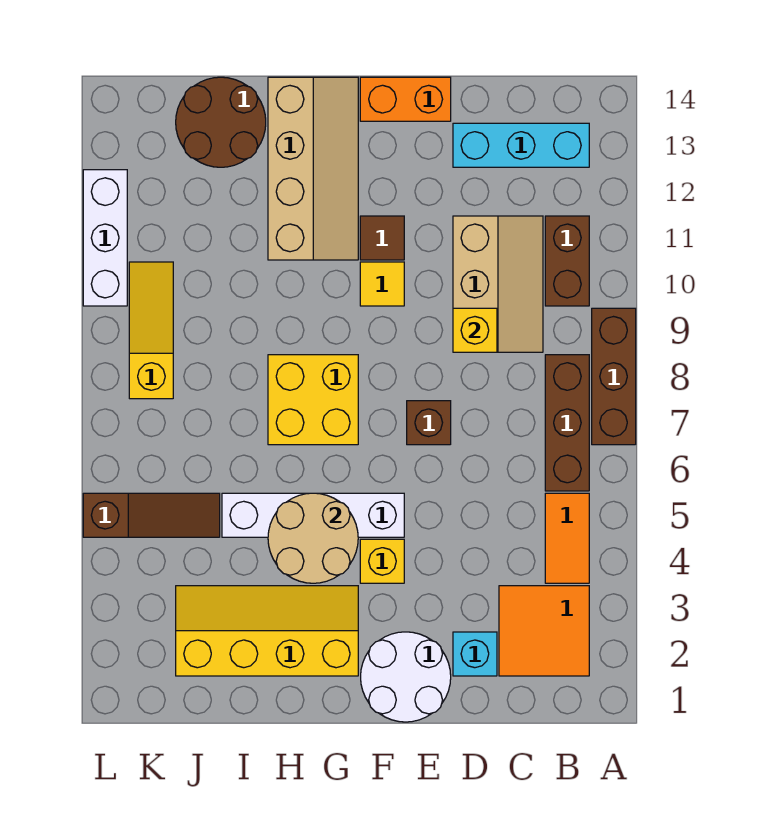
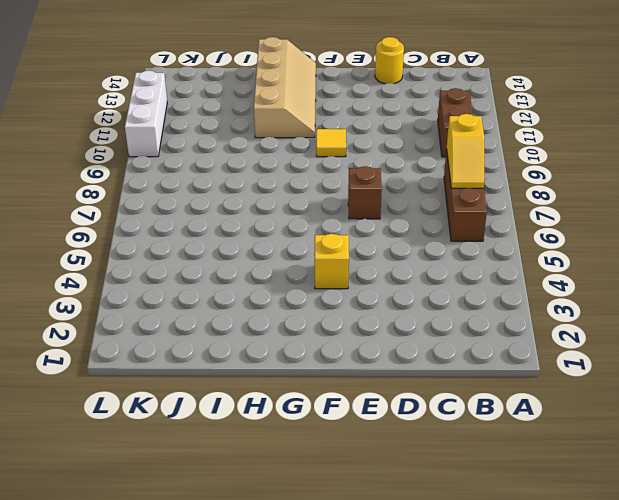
yellow slope B7:B8 level 2 top 8 -> none
yellow round brick D14 level 1 -> none
none -> brown brick A7:A9 level 1
none -> orange tile B2:C3 level 1
none -> orange tile B4:B5 level 1

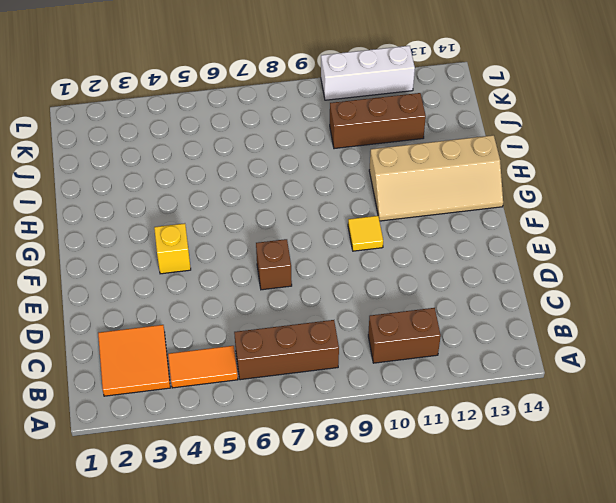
brown brick J10:J12 level 1 -> brown brick A7:A9 level 1
none -> cyan brick B13:D13 level 1
none -> tan slope C9:D11 level 1 top D
none -> cyan brick D2 level 1

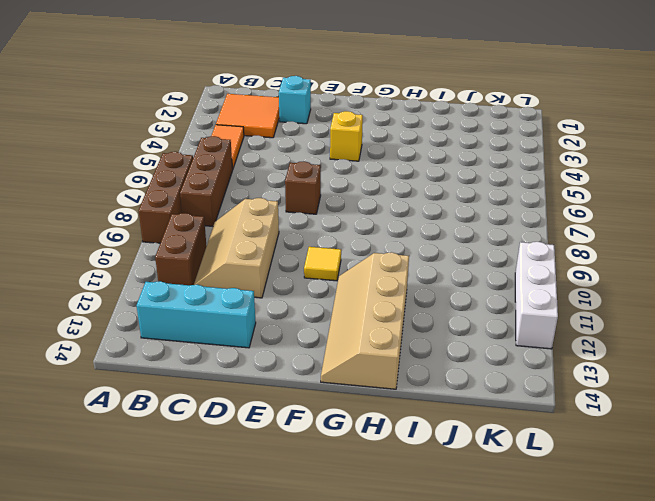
none -> white round brick E1:F2 level 1
none -> orange brick E14:F14 level 1
none -> white brick F5:I5 level 1

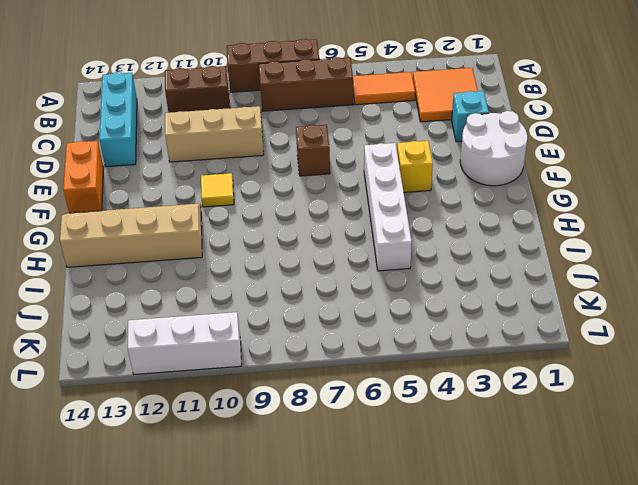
none -> brown tile F11 level 1
none -> yellow slope G2:J3 level 1 top 2
none -> yellow brick G7:H8 level 1

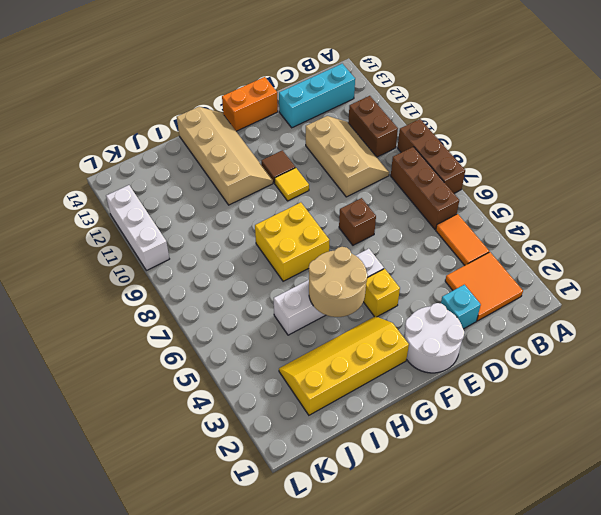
none -> brown round brick I13:J14 level 1
none -> brown slope J5:L5 level 1 top L
none -> yellow slope K8:K10 level 1 top 8

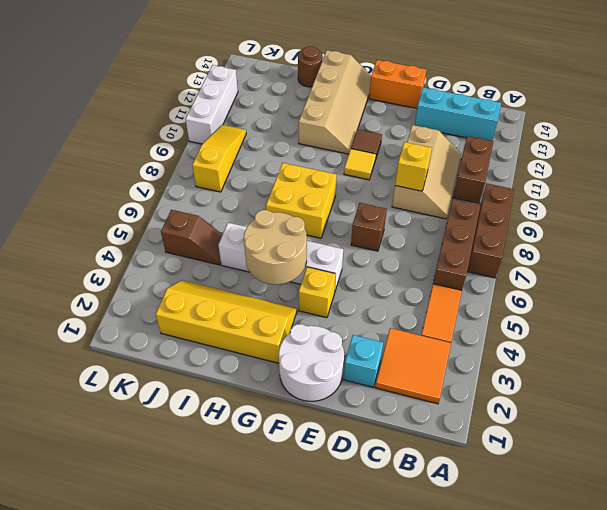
brown round brick I14 level 1 -> brown round brick I13:J14 level 1
brown slope J5:K5 level 1 top K -> brown slope J5:L5 level 1 top L

